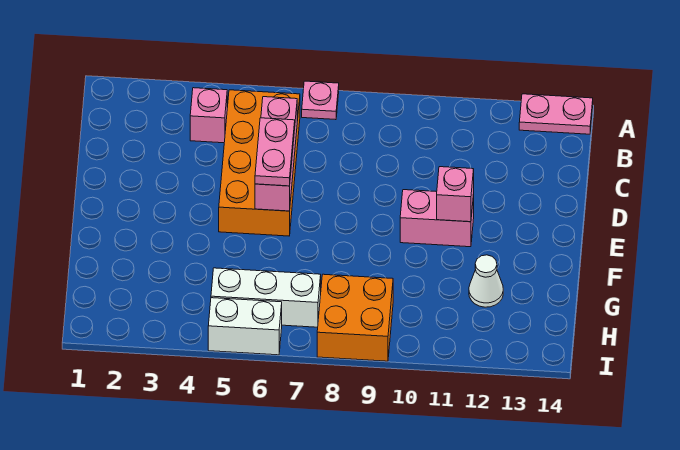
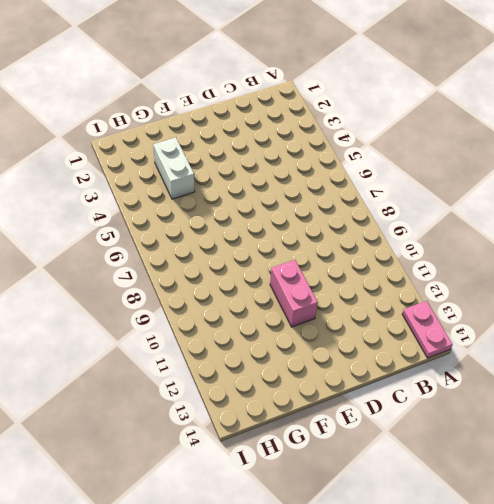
white brick G3:G4 level 1 -> white brick I5:I6 level 1
none -> pink plate A7 level 1
none -> pink brick B4 level 1
none -> orange brick B5:E6 level 1

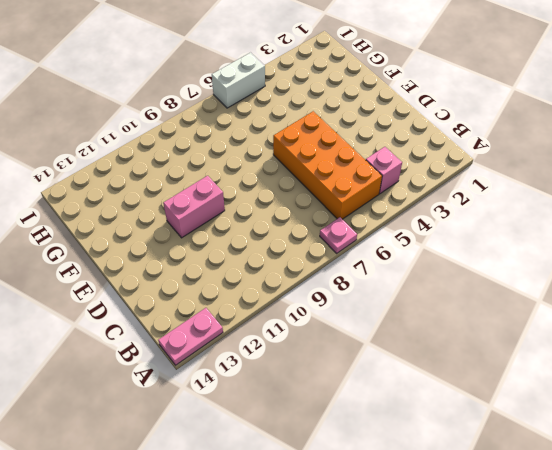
none -> white cone G12 level 1
none -> white brick H5:H7 level 1
none -> orange brick H8:I9 level 1

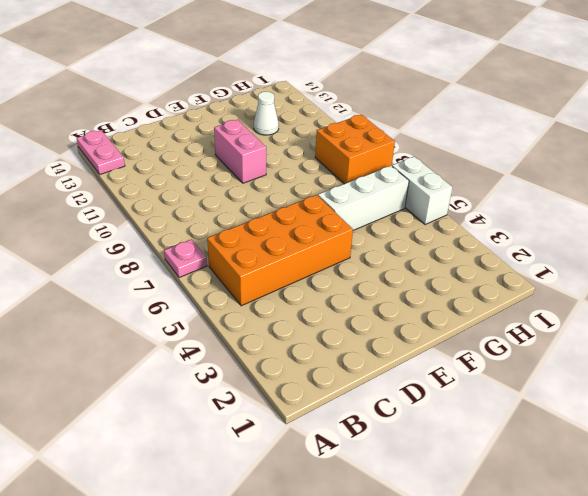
white brick F6:H6 level 1 -> white brick H5:H7 level 1
none -> pink brick B4 level 1
none -> pink brick C6:E6 level 2
none -> pink brick E11 level 2

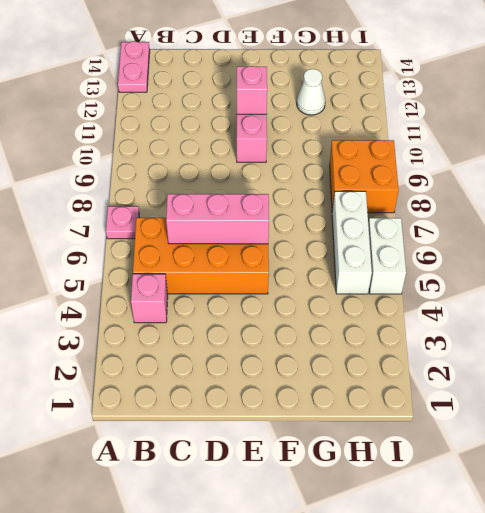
none -> pink plate D6:E6 level 3

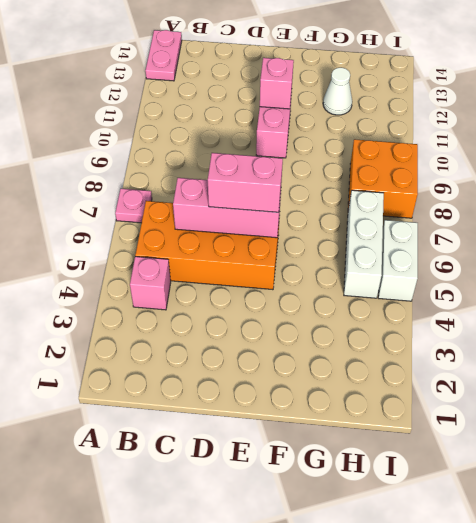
pink brick D6:E6 level 3 -> pink plate D6:E6 level 3

